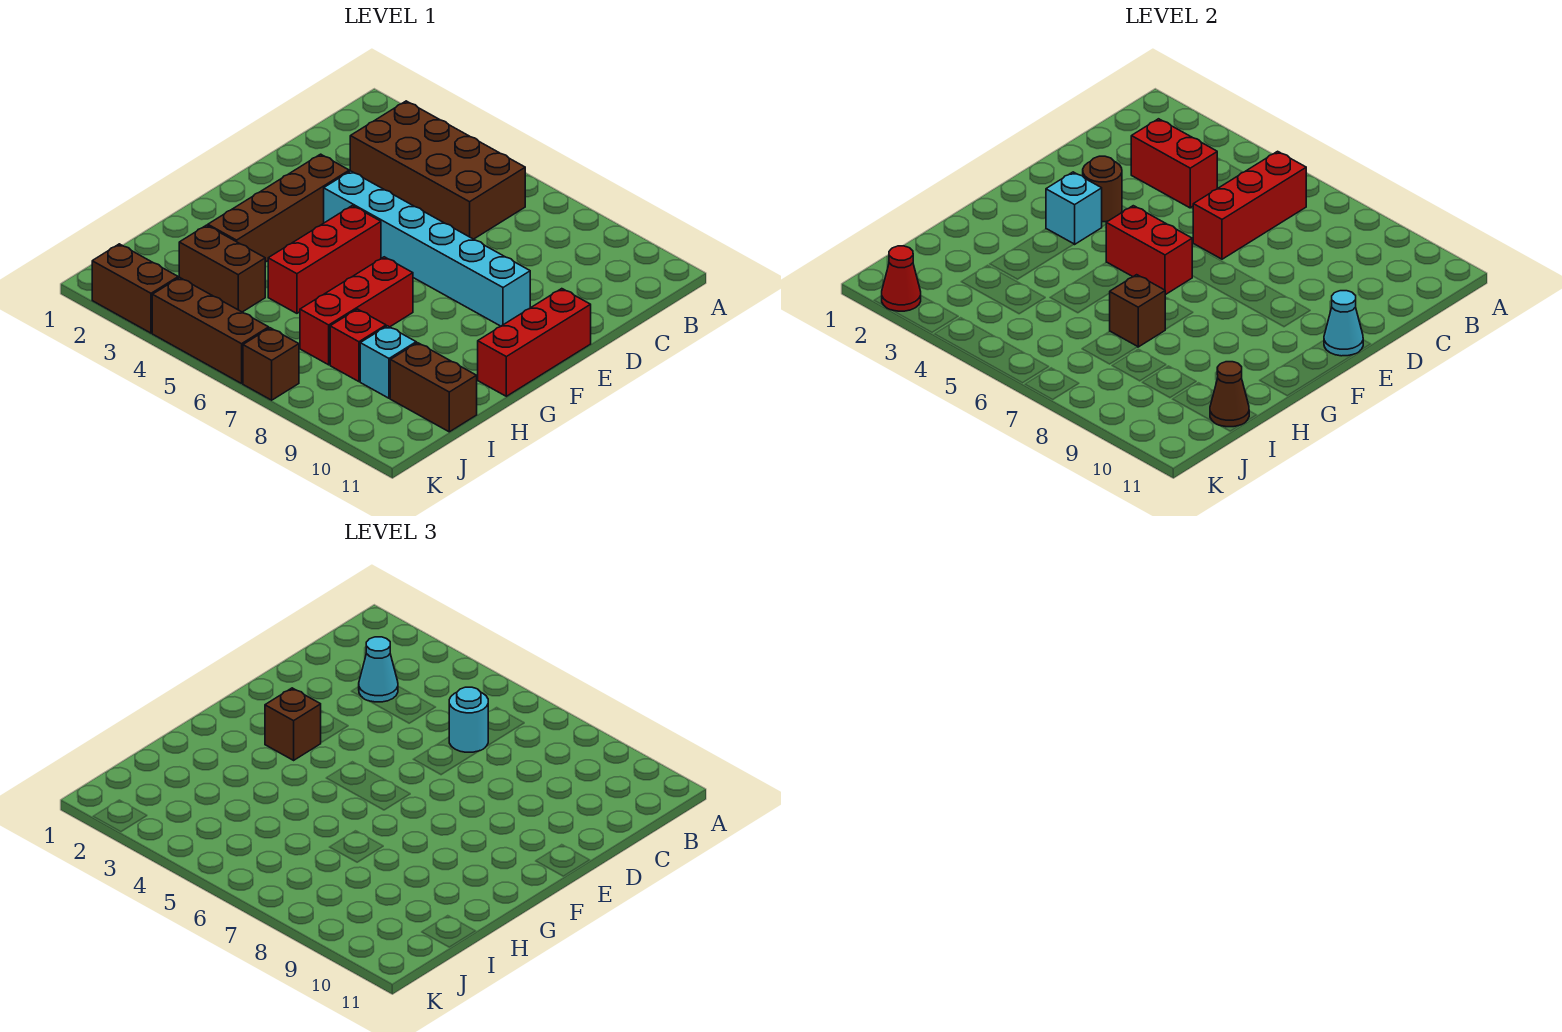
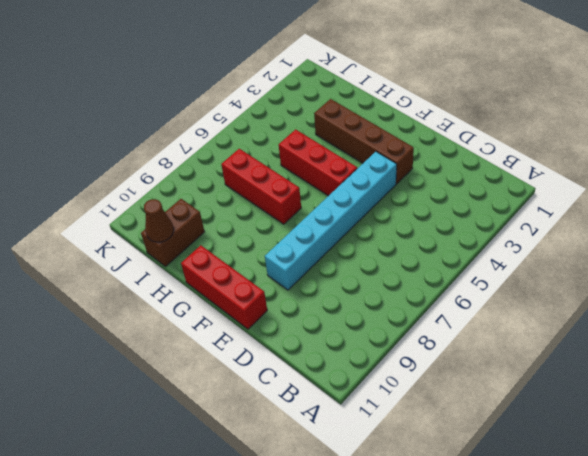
none -> brown brick B3:C6 level 1
none -> brown brick I3:I4 level 1
none -> red brick I8 level 1

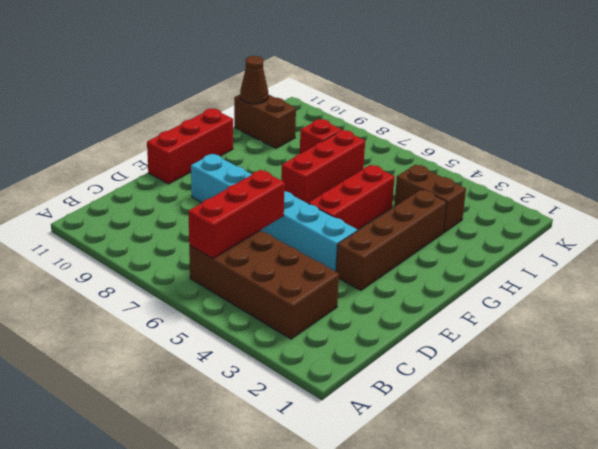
none -> cyan brick I9 level 1
none -> brown brick K2:K3 level 1
none -> brown brick K4:K6 level 1

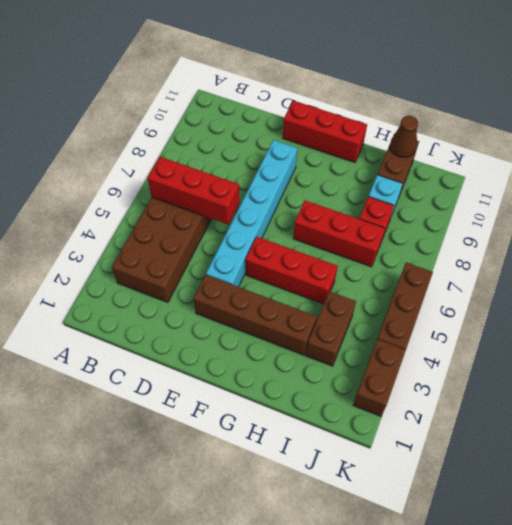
none -> brown brick K7 level 1
none -> red brick C3:C4 level 2
none -> brown round brick E3 level 2

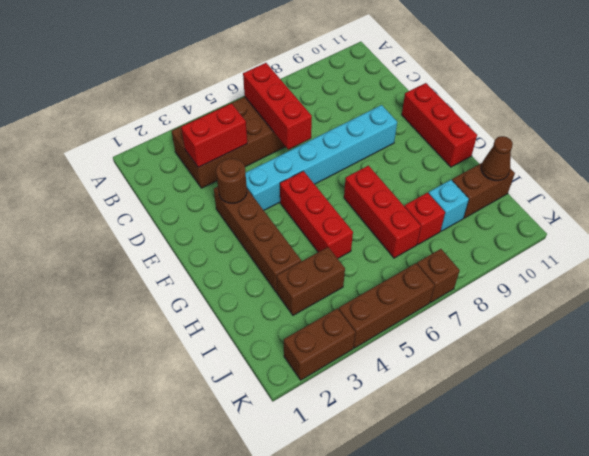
none -> cyan cone E11 level 2
none -> cyan brick F3 level 2
none -> red brick F5:F6 level 2

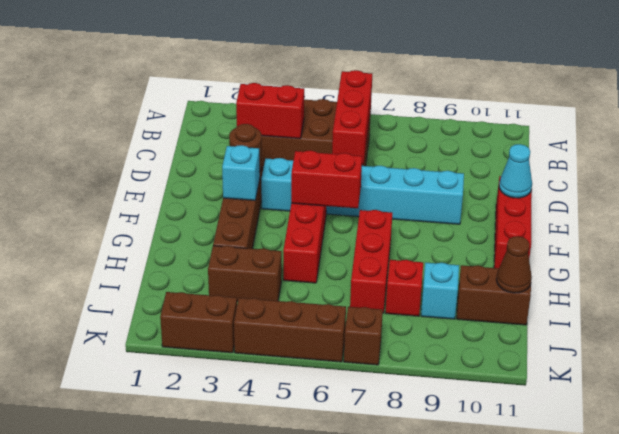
none -> brown brick H7 level 2
none -> red cone K2 level 2
none -> cyan cone C3 level 3

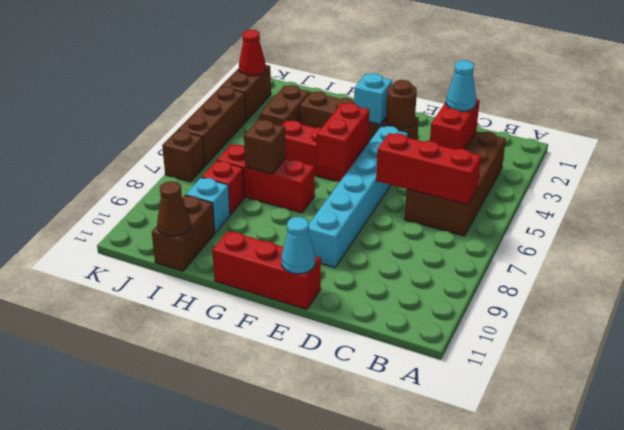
none -> cyan round brick C6 level 3
none -> brown brick F3 level 3

